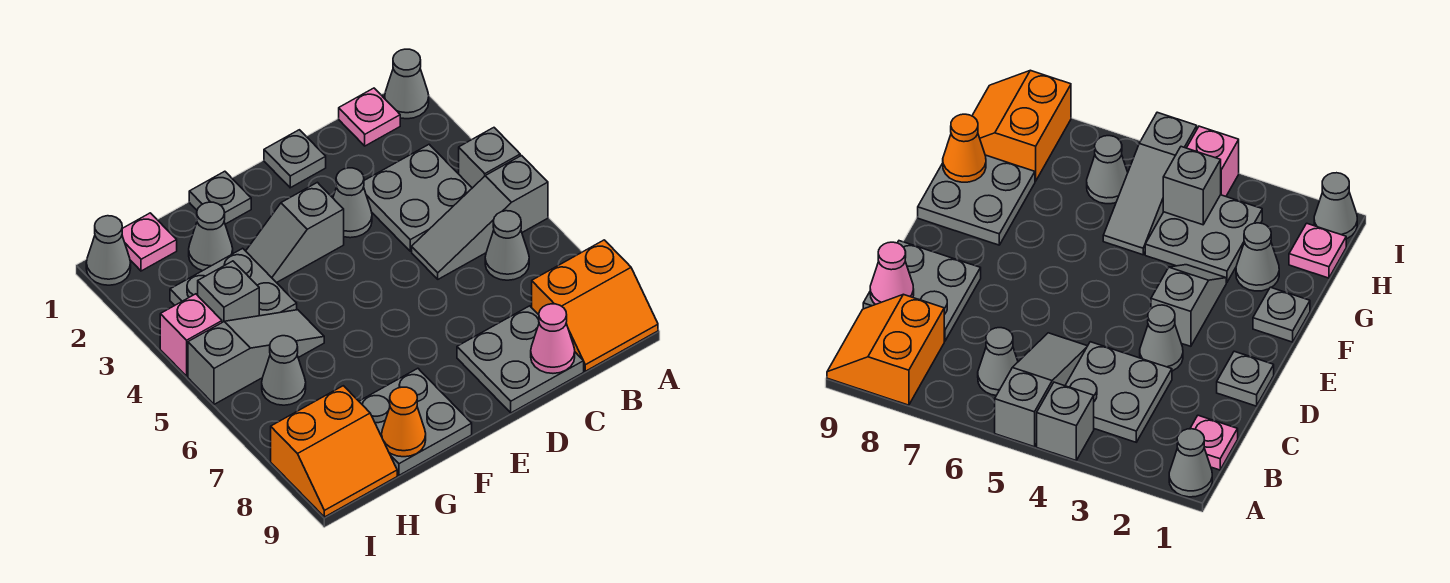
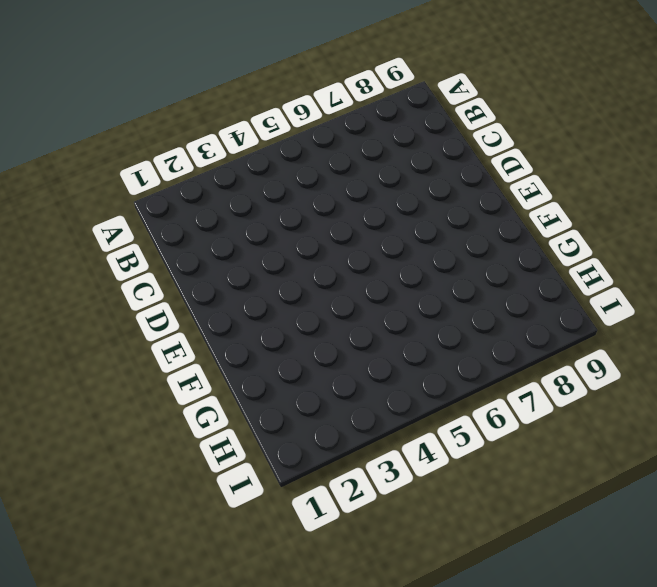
none -> grey cone A1 level 1
none -> grey brick A4 level 1
none -> grey slope A5:C5 level 1 top A

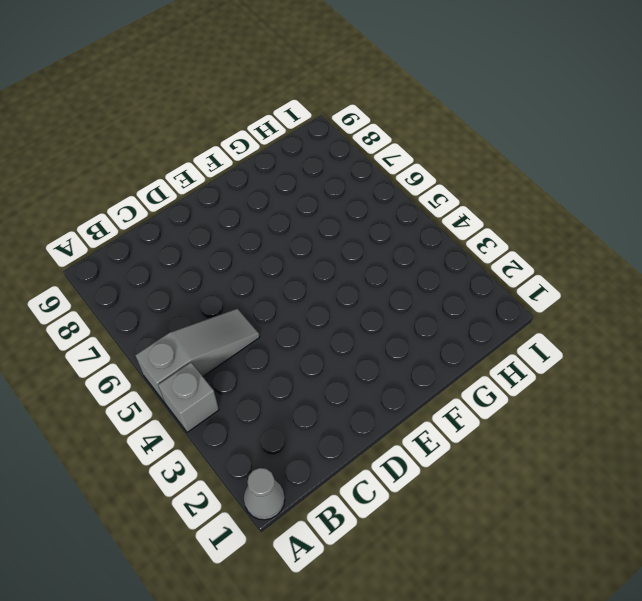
none -> orange slope A8:B9 level 1 top 8
none -> pink plate B1 level 1
none -> grey plate B3:C4 level 1

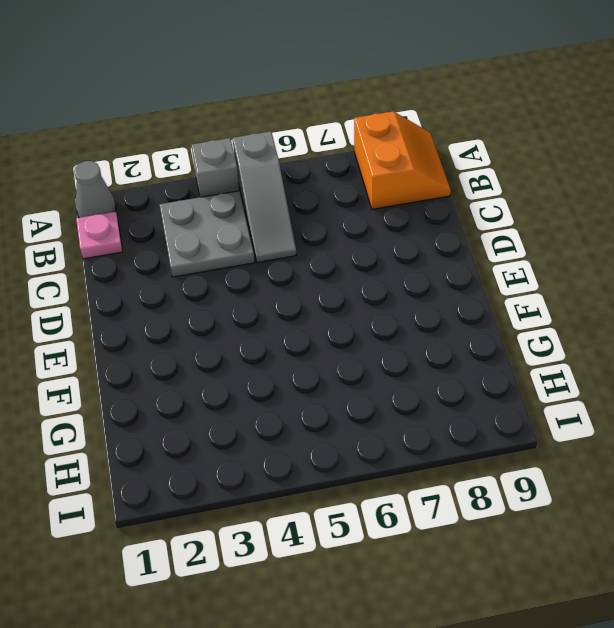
none -> grey cone B6 level 1
none -> grey plate C8:D9 level 1
none -> grey plate D1 level 1

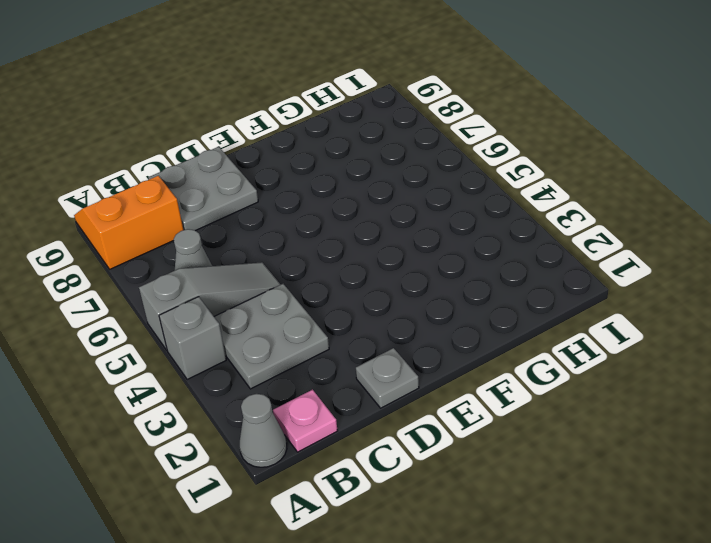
none -> grey cone D3 level 1
none -> grey slope E3:F3 level 1 top E
none -> grey plate F1 level 1

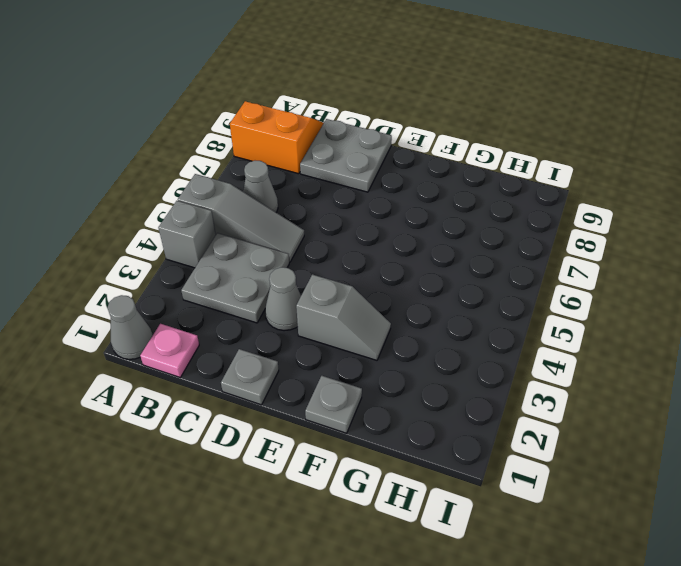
none -> grey plate F8:G9 level 1
none -> grey cone G2 level 1
none -> grey plate G3:H4 level 1

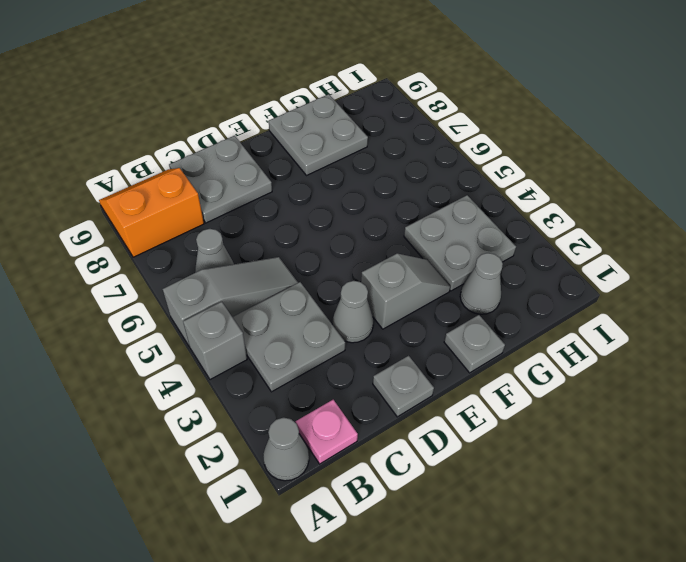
none -> grey slope G5:I5 level 1 top I
none -> pink plate H1 level 1
none -> grey cone H6 level 1

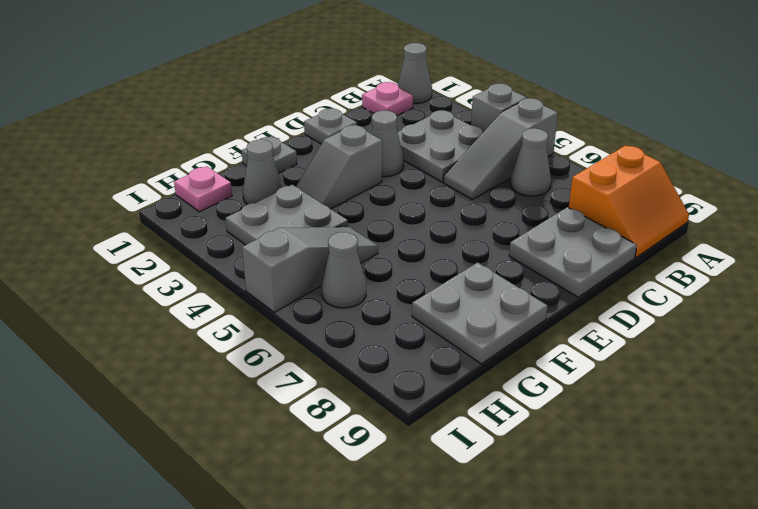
none -> orange slope H8:I9 level 1 top 8
none -> grey cone I1 level 1
none -> pink brick I4 level 1

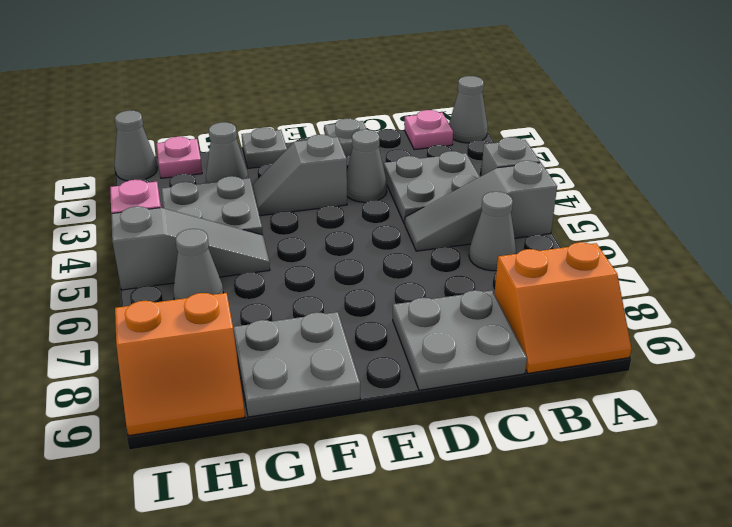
none -> pink cone C9 level 2
none -> orange cone G9 level 2
none -> grey brick H4 level 2

